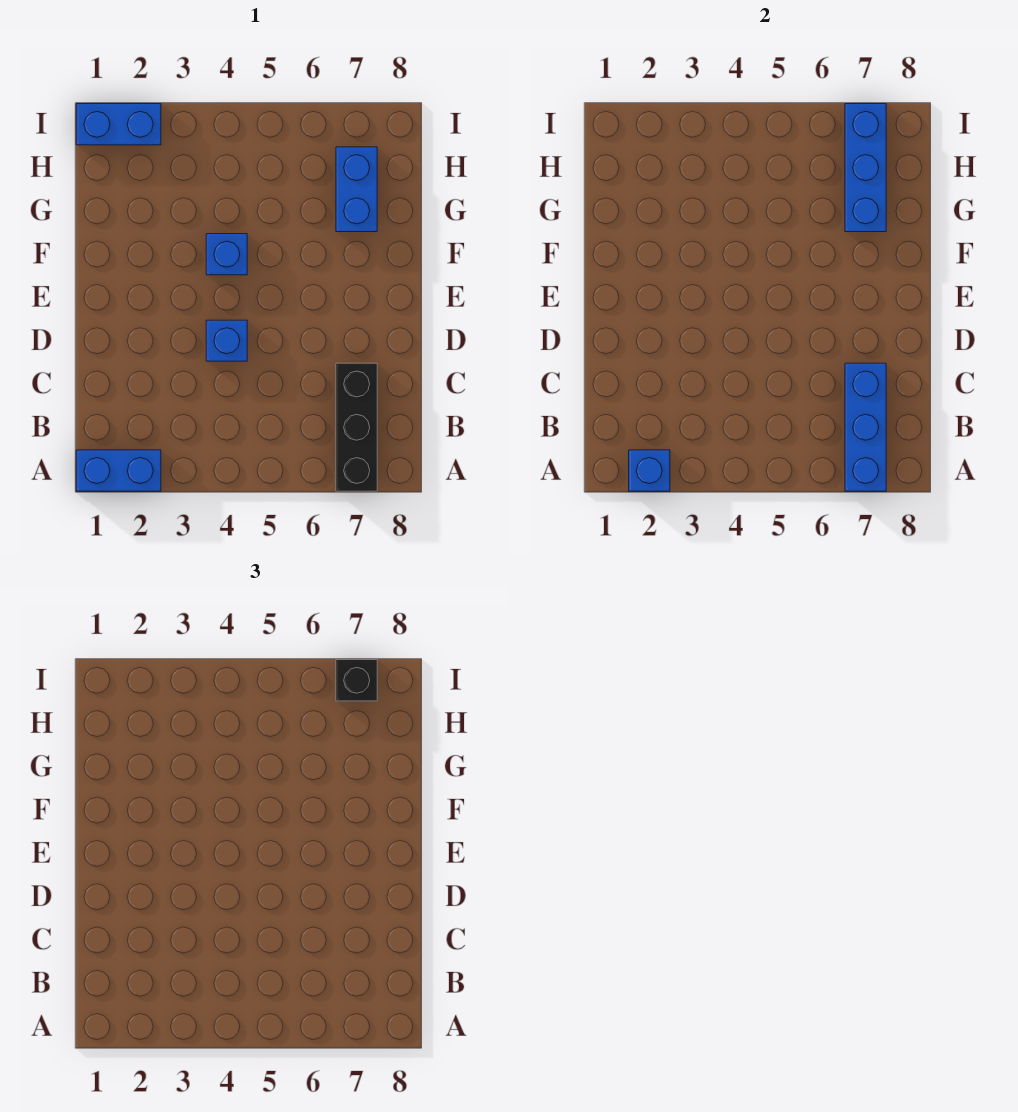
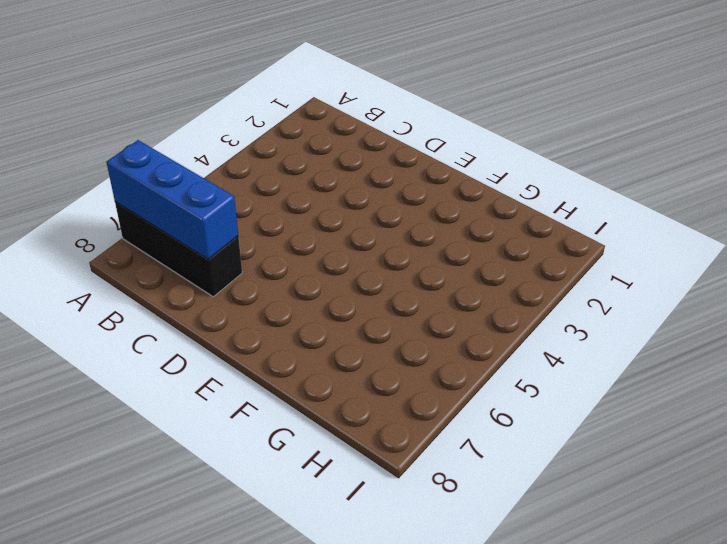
none -> blue brick A1:A2 level 1
none -> blue brick D4 level 1

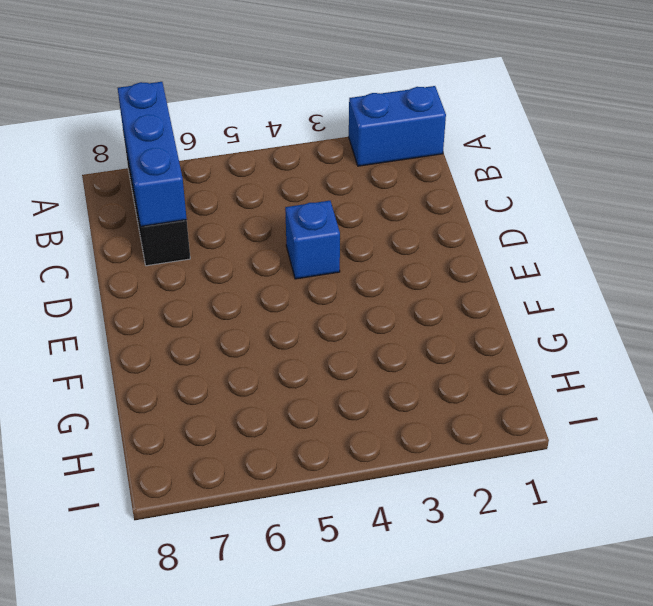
none -> blue brick F4 level 1
none -> blue brick G7:H7 level 1

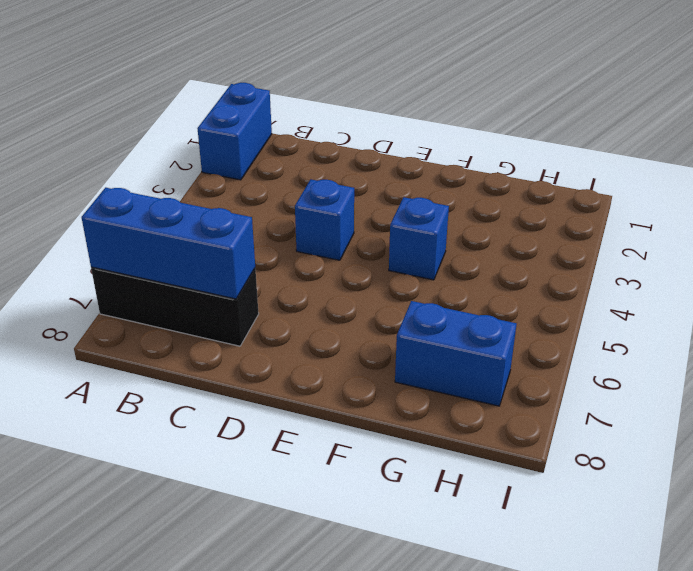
none -> blue brick I1:I2 level 1
none -> blue brick A2 level 2

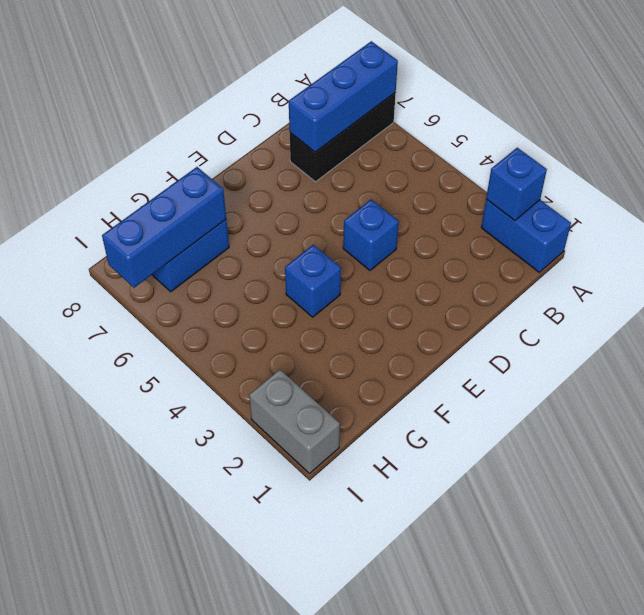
grey brick I1:I2 level 1 -> blue brick I1:I2 level 1
none -> black brick I7 level 3

